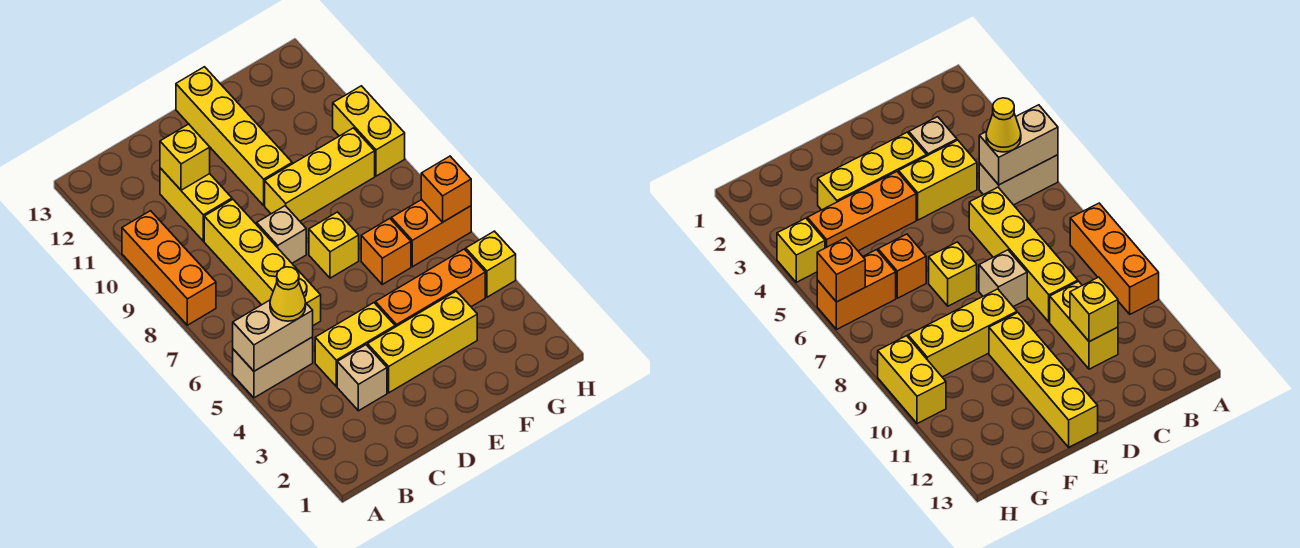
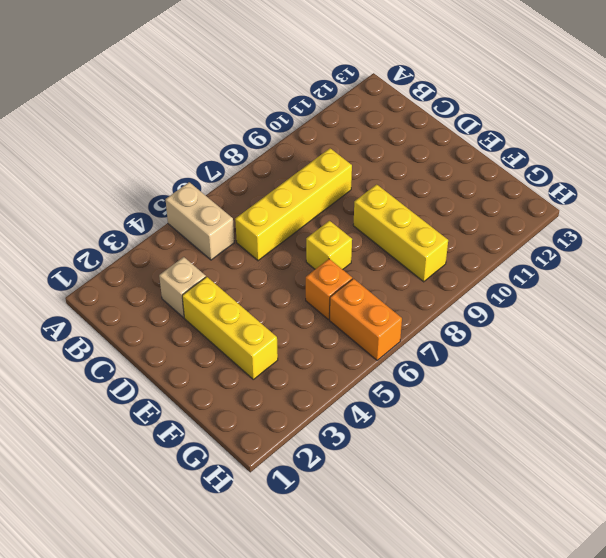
none -> orange brick A8:A10 level 1
none -> yellow brick C4:D4 level 1
none -> yellow brick C10:C11 level 1

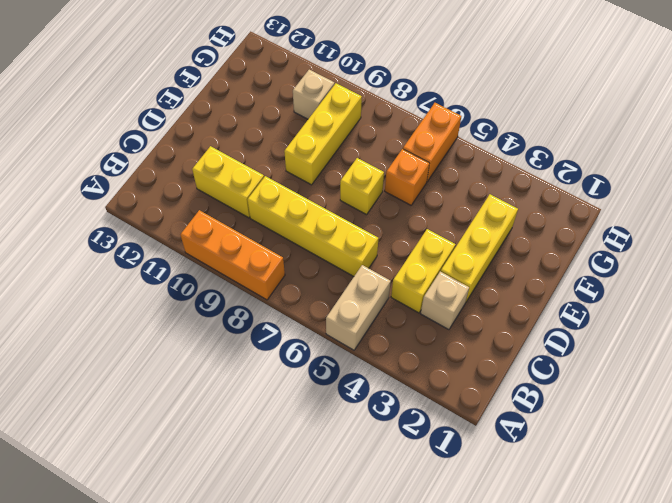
tan brick G10 level 1 -> tan brick D8 level 1
none -> orange brick E4:G4 level 1
none -> yellow brick E10:E13 level 1
none -> yellow brick H4 level 1

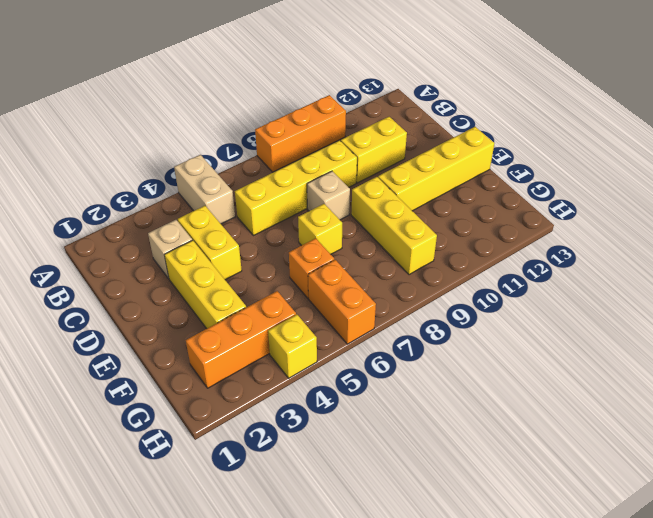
orange brick G2:G4 level 1 -> orange brick E4:G4 level 1
none -> yellow brick H9:H10 level 1
none -> tan brick A5:B5 level 2
none -> yellow brick C11 level 2

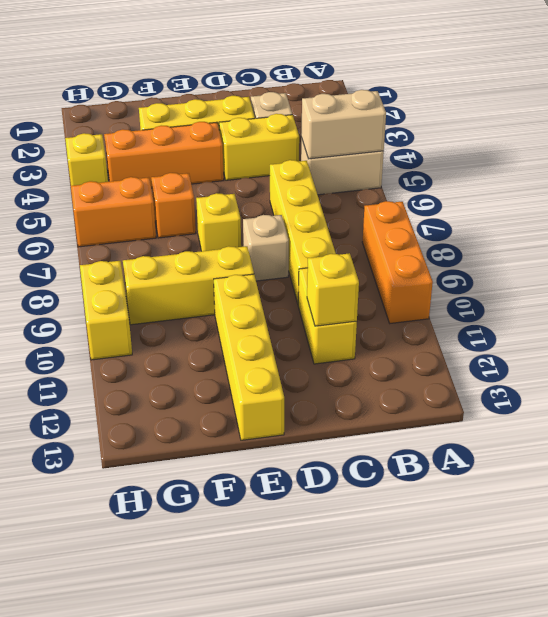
none -> orange brick H6 level 2
none -> yellow cone B5 level 3

